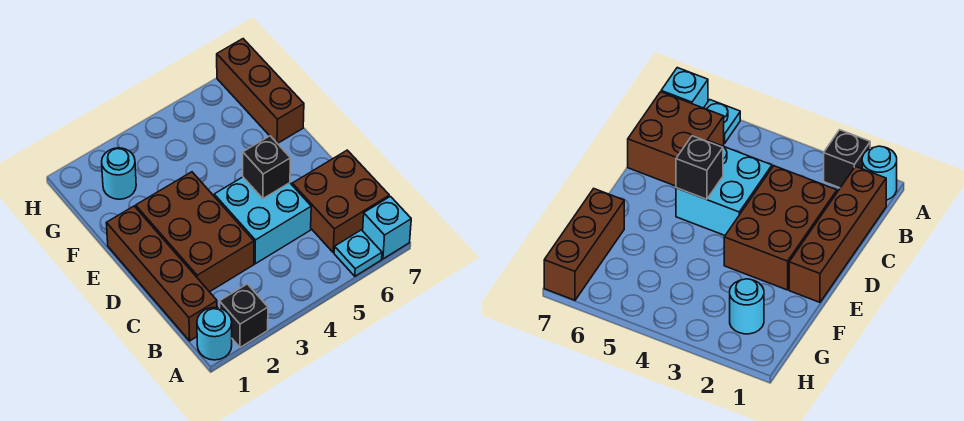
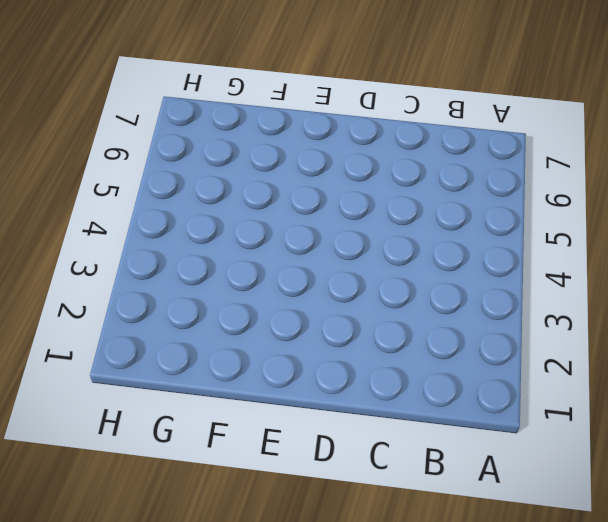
none -> cyan round brick A1 level 1
none -> black brick A2 level 1

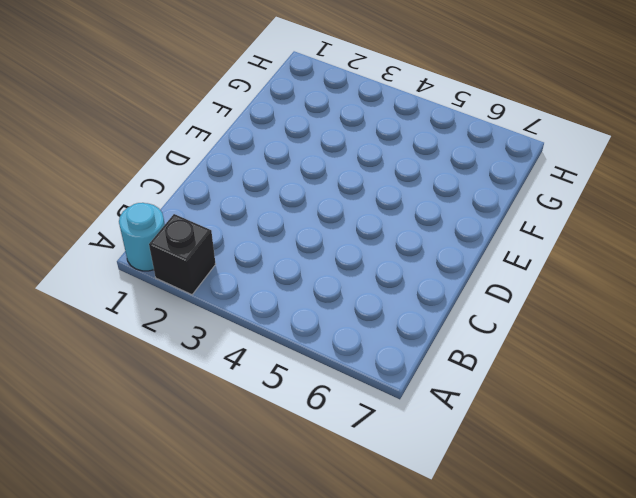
none -> cyan plate A6 level 1
none -> cyan brick A7 level 1

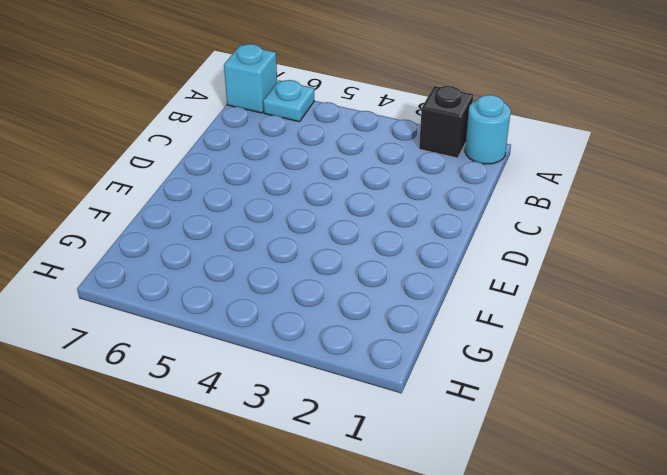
none -> brown brick B1:E1 level 1
none -> brown brick B6:C7 level 1

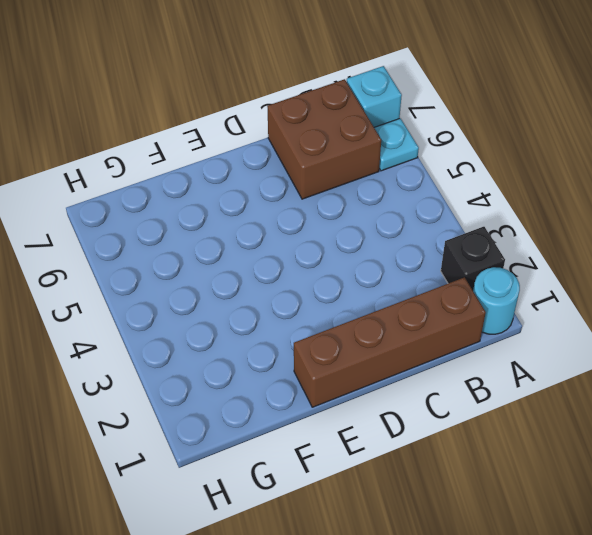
none -> brown brick C2:E3 level 1
none -> cyan brick C4:D5 level 1

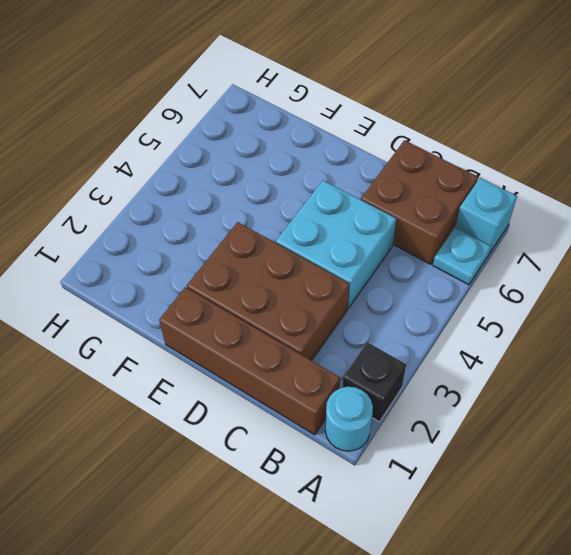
none -> brown brick F7:H7 level 1
none -> cyan round brick G2 level 1

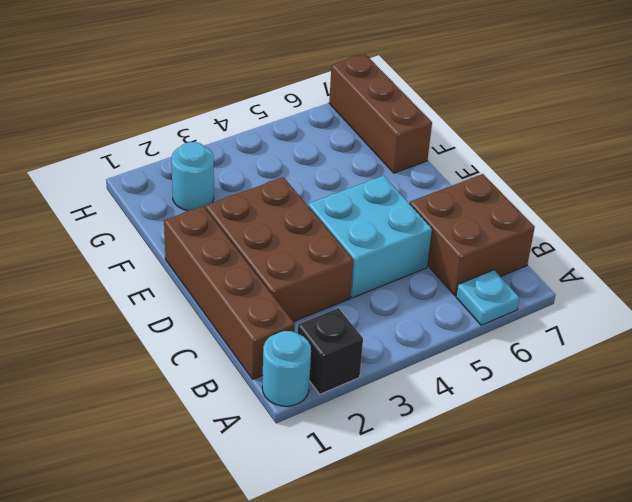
none -> cyan brick A7 level 1
none -> black brick D5 level 2

